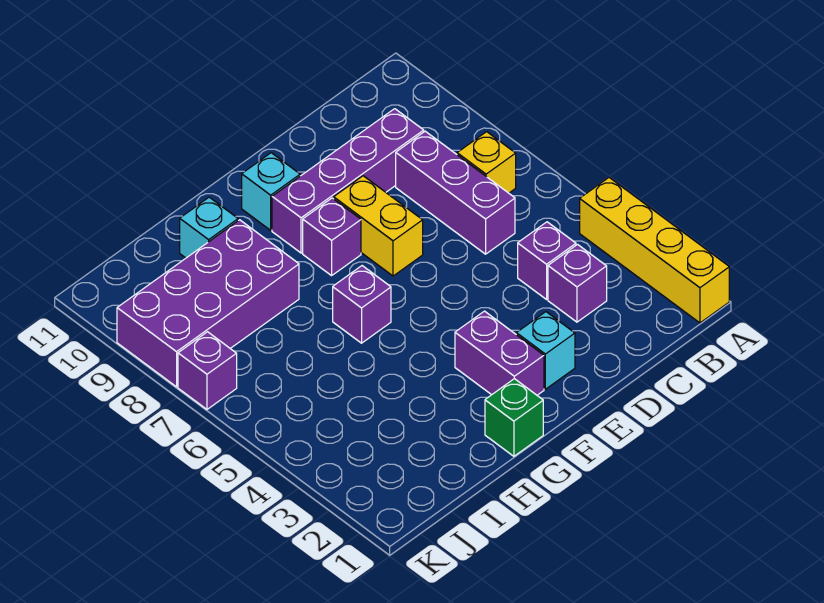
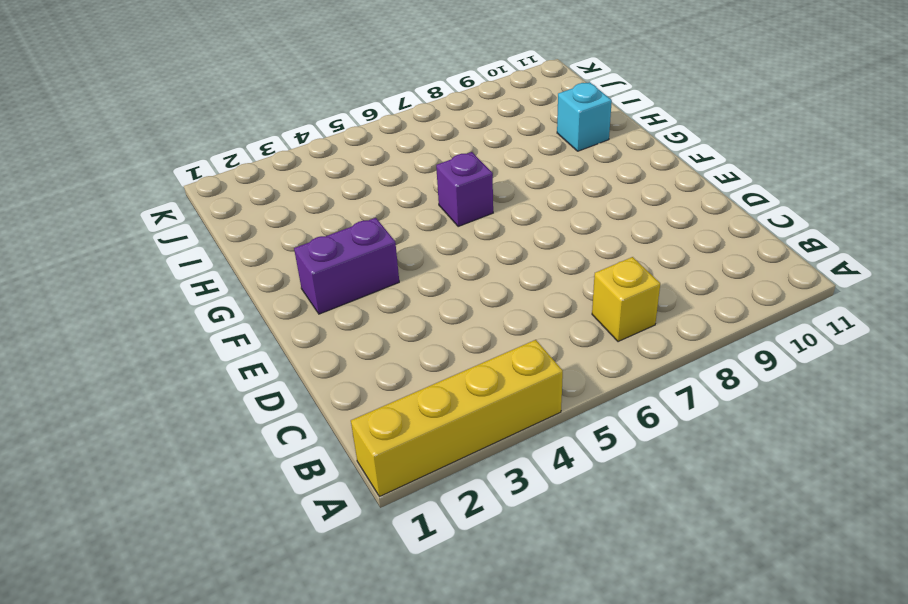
none -> purple brick C3 level 1
none -> purple brick C4 level 1
none -> purple brick C6:C8 level 1

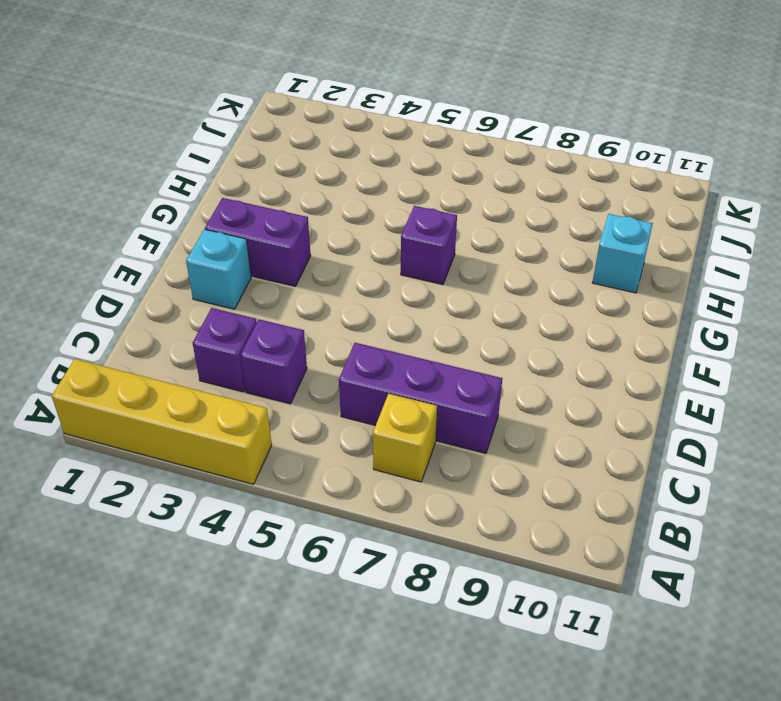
none -> purple brick C9:F9 level 1
none -> yellow brick E7:E8 level 1
none -> purple brick F8 level 1

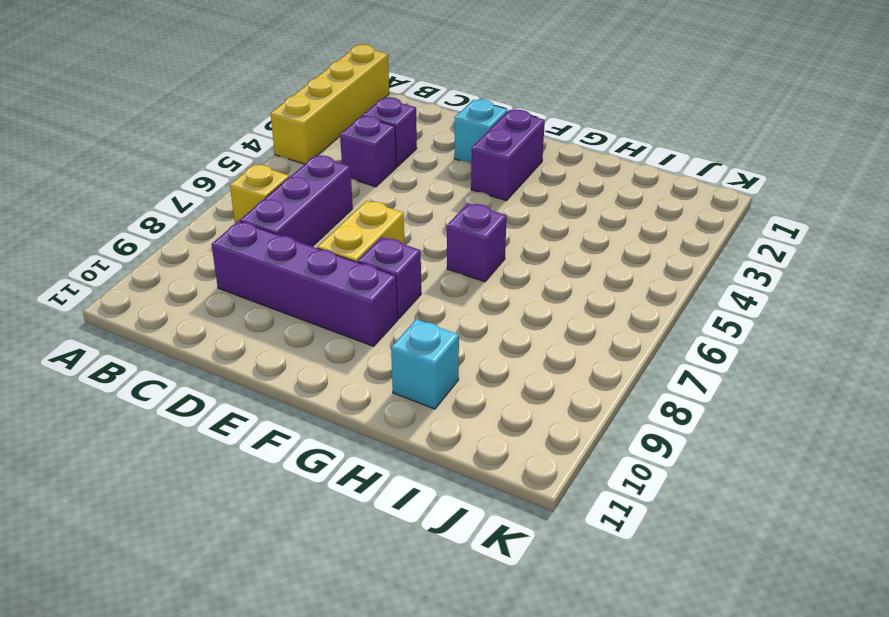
none -> cyan brick F10 level 1
none -> green brick G1 level 1
none -> purple brick H8:K9 level 1

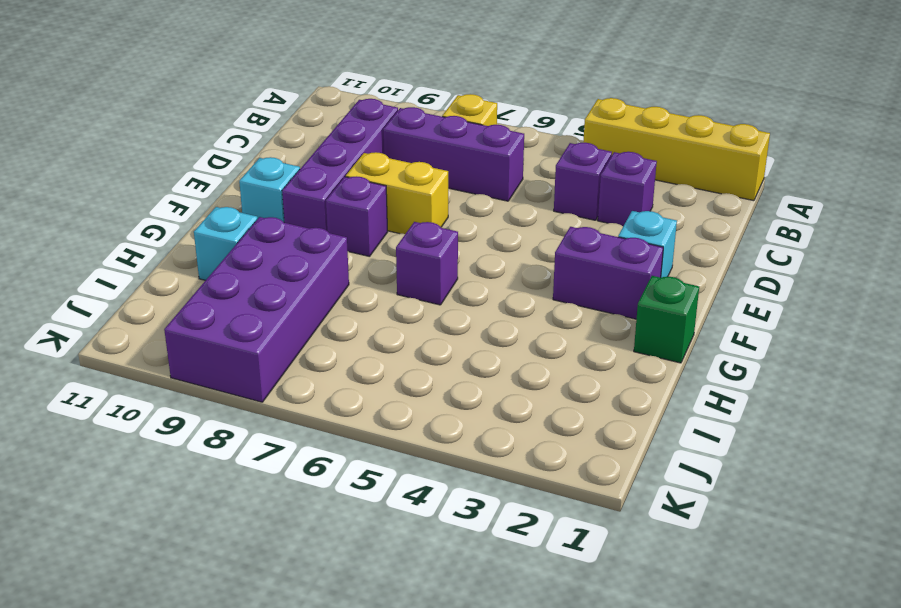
none -> purple brick K7 level 1

